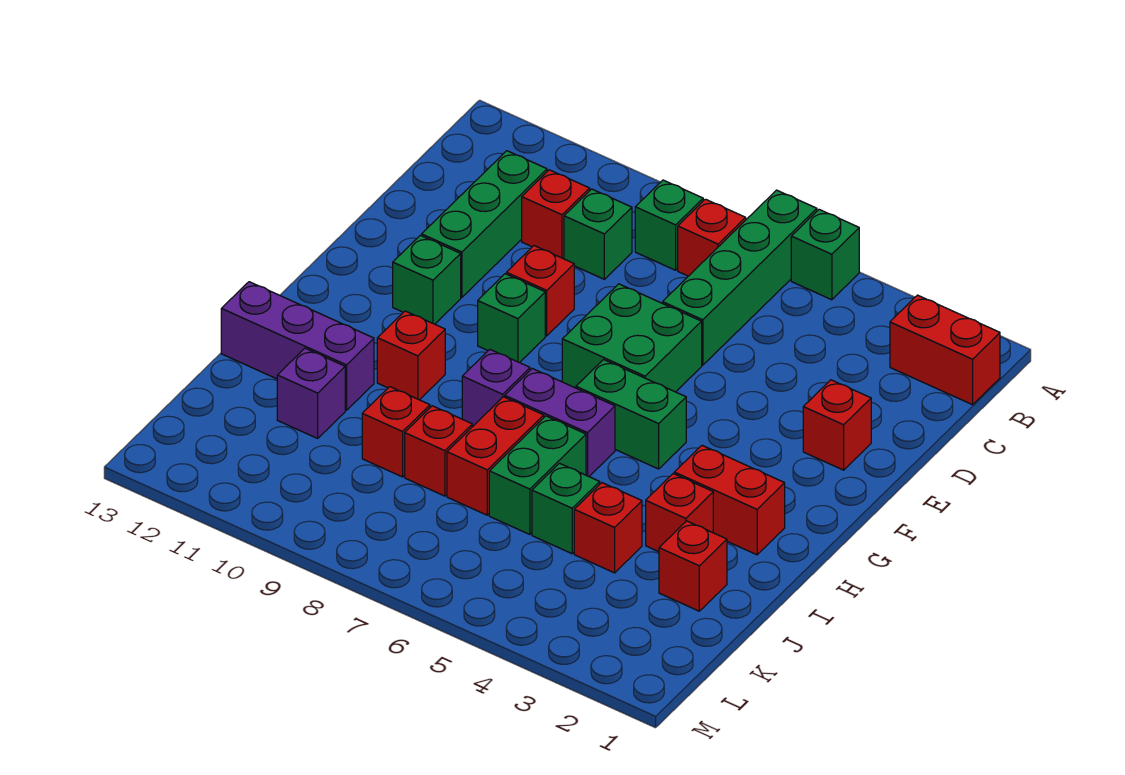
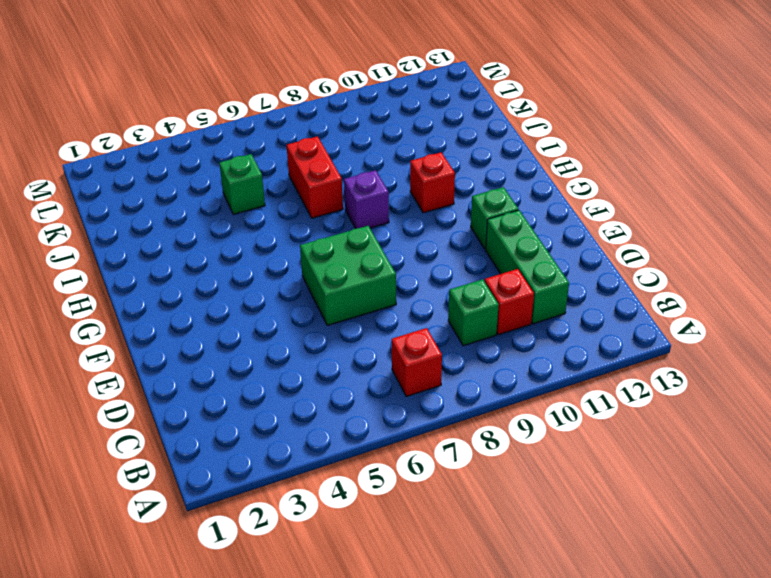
none -> green brick A5 level 1
none -> green brick A6:D6 level 1
none -> red brick B1:B2 level 1

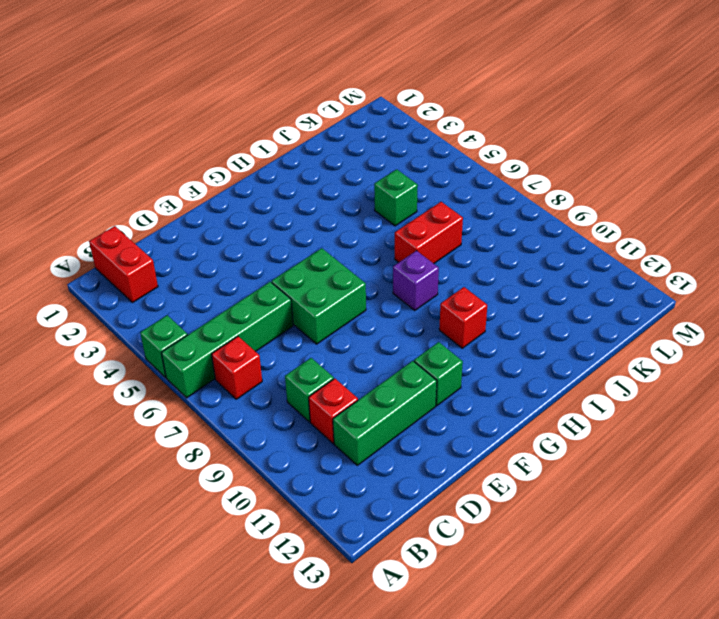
none -> green brick B8 level 1
none -> red brick E2 level 1
none -> red brick E9 level 1

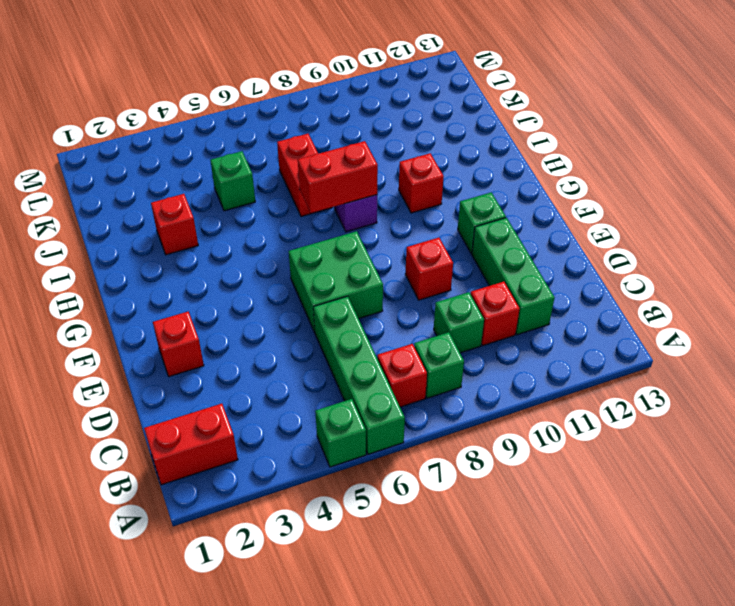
red brick H7:H8 level 2 -> red brick H2:H3 level 1
none -> green brick F9 level 1
none -> green brick G5:G6 level 1
none -> purple brick H6:H7 level 1

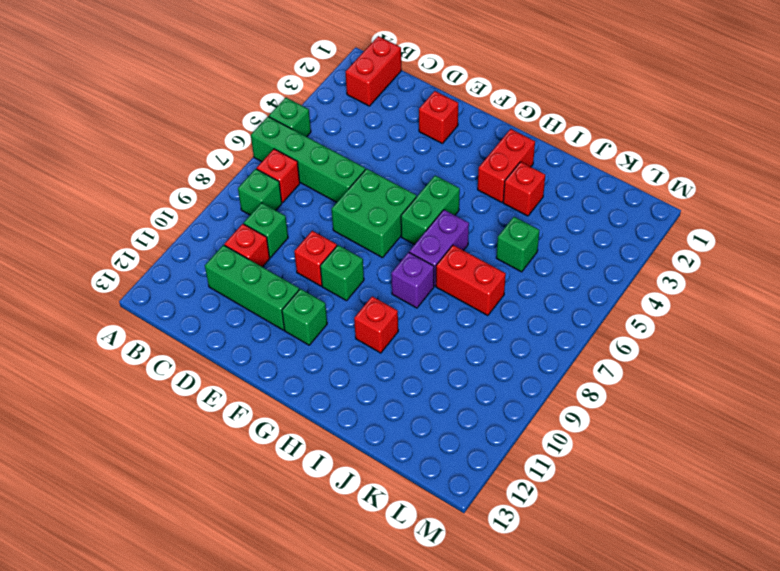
none -> green brick I6:J6 level 1
none -> purple brick I11:I13 level 1
none -> red brick J2 level 1

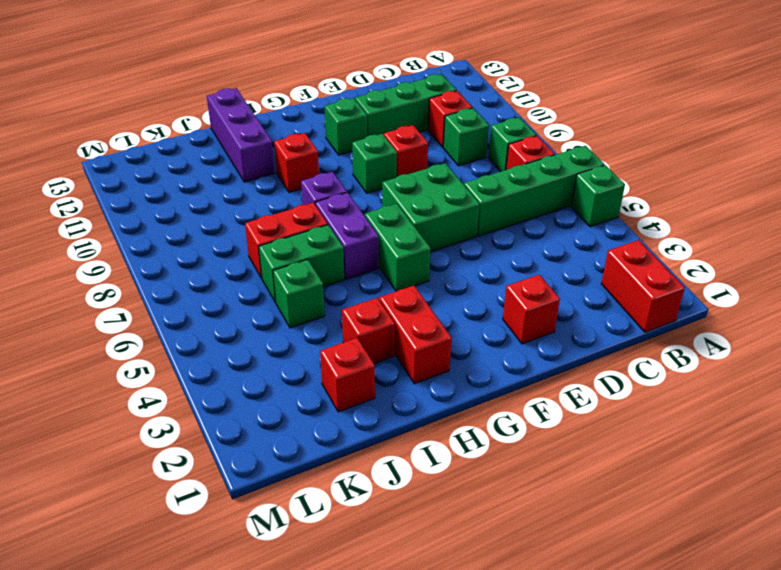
none -> red brick J4 level 1
none -> red brick J8 level 1
none -> red brick J9 level 1

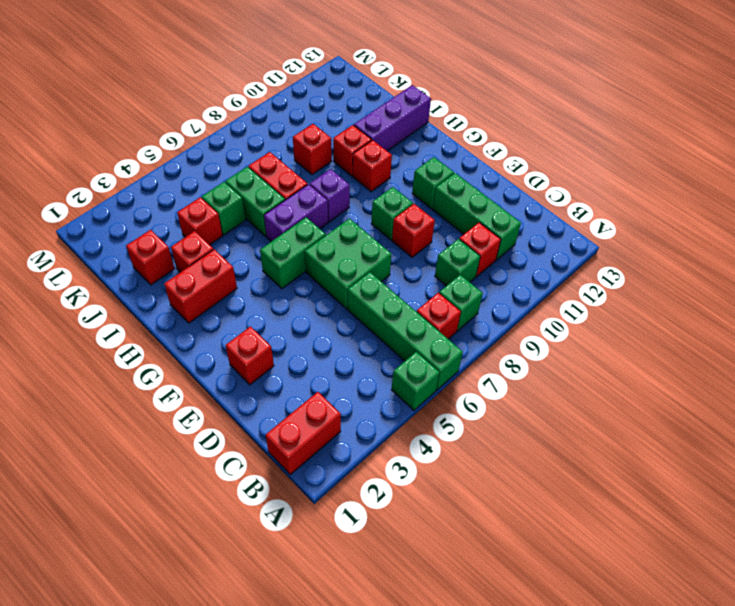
red brick I10 level 1 -> red brick J8 level 1
none -> purple brick J11 level 1

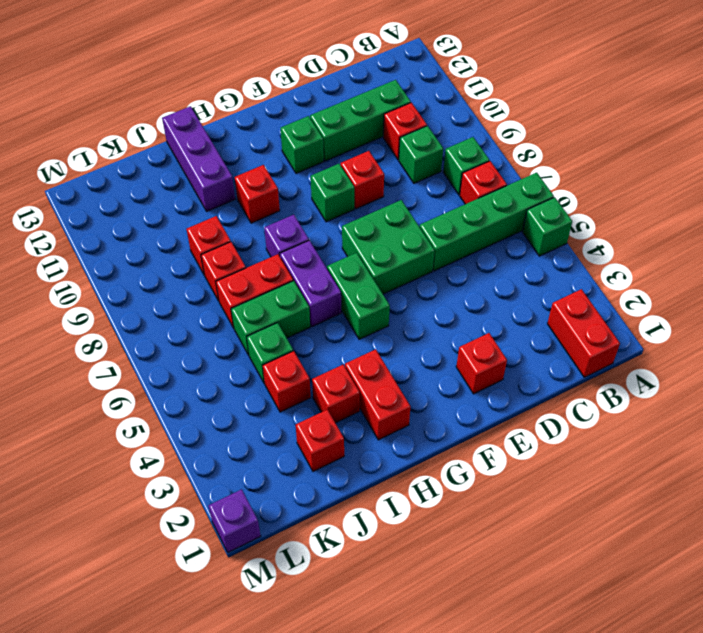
purple brick M1 level 1 -> purple brick J11 level 1

